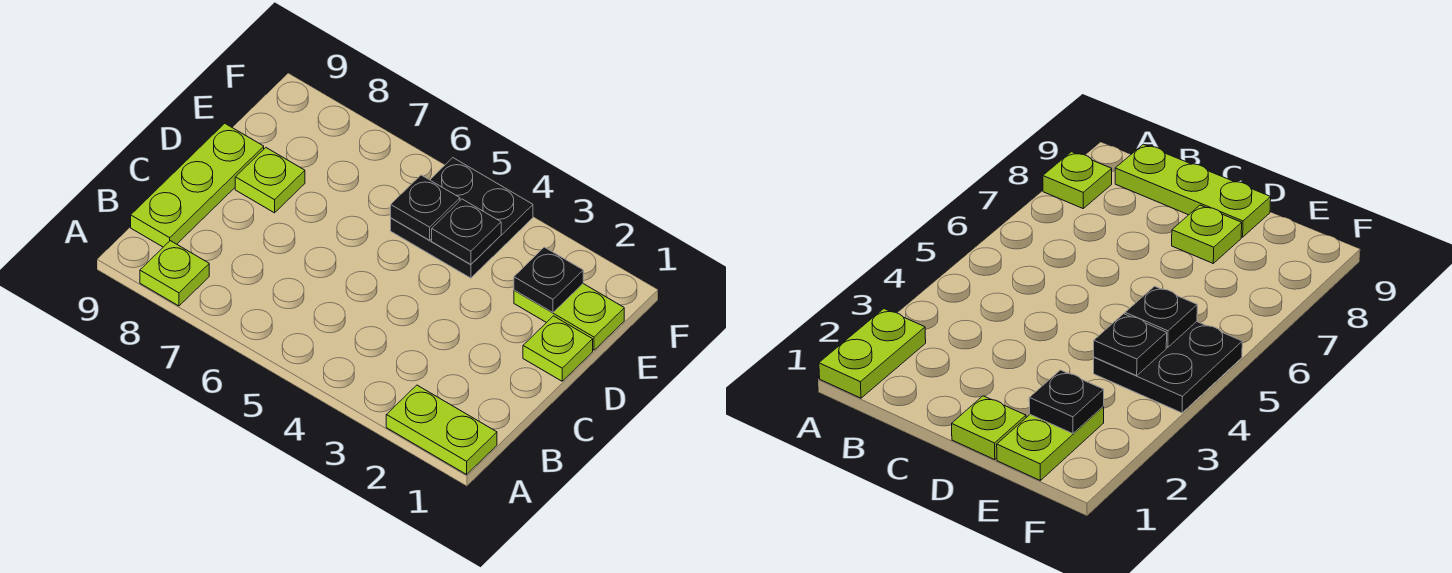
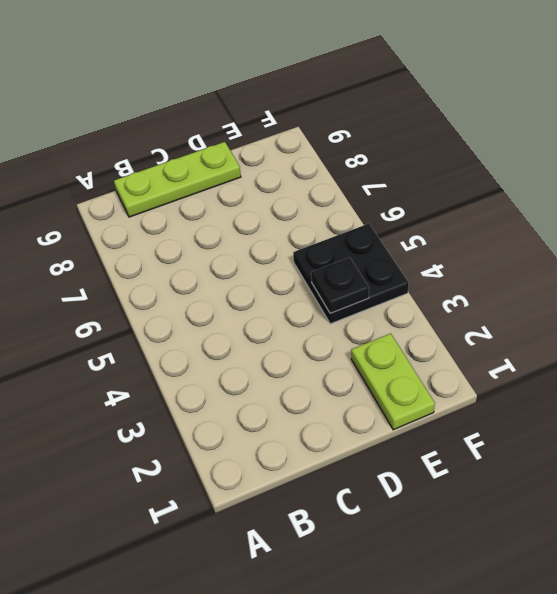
none -> lime plate A1:A2 level 1
none -> lime plate A8 level 1

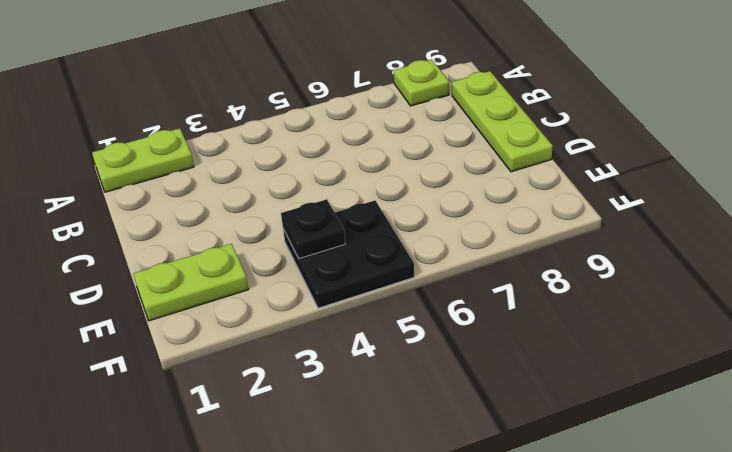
none -> lime plate D1 level 1
none -> lime plate D8 level 1

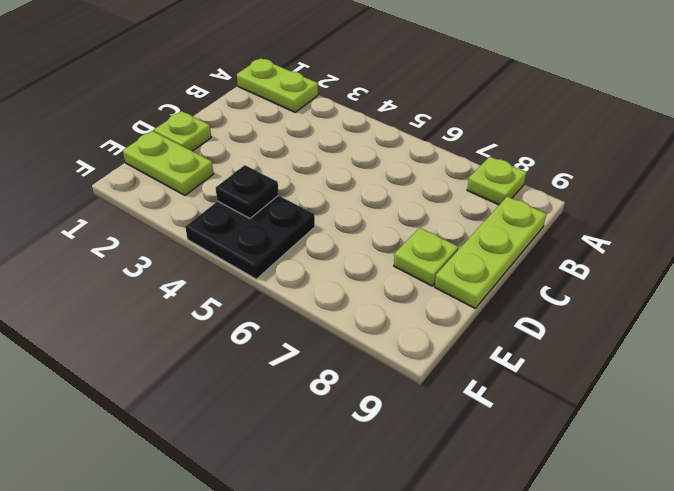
none -> black plate E2 level 2
none -> black plate E5 level 2

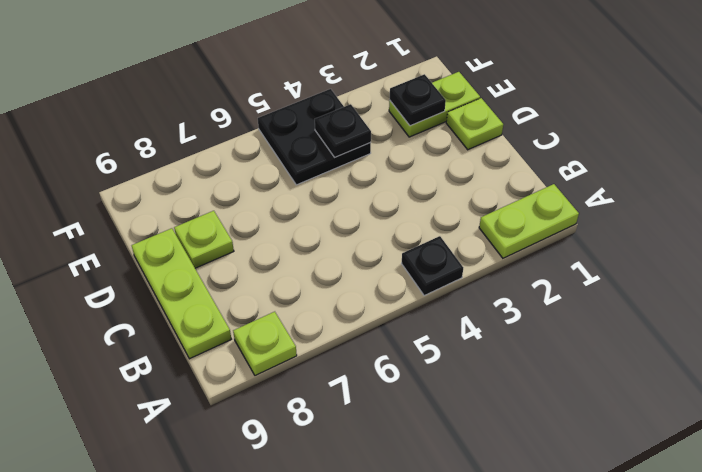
black plate A4 level 1 -> black plate E5 level 2

